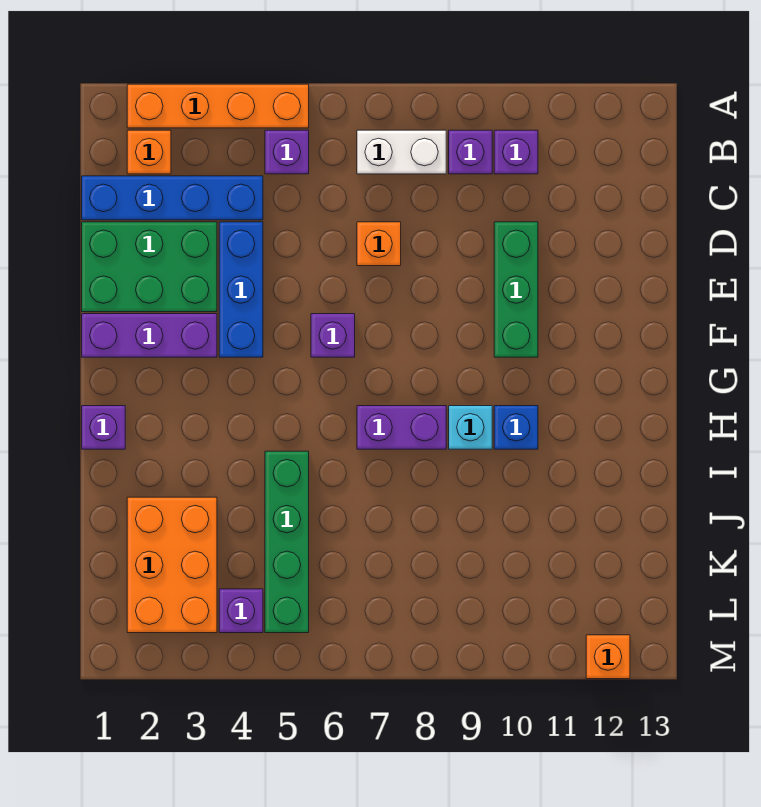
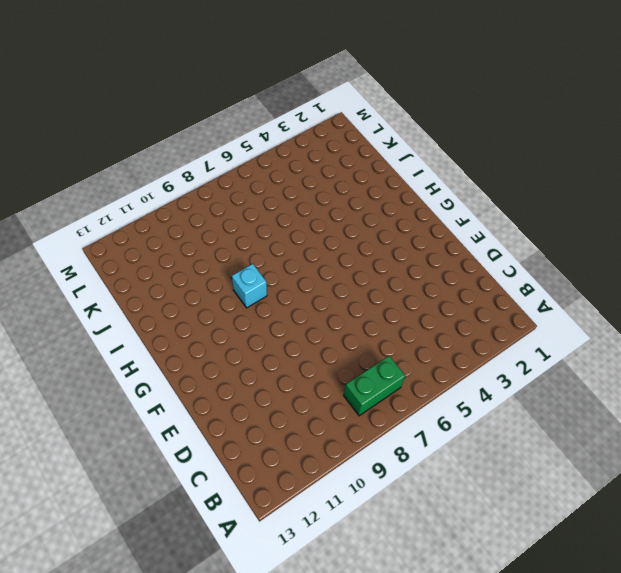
green brick B7:B8 level 1 -> white brick B7:B8 level 1
none -> orange brick A2:A5 level 1
none -> orange brick B2 level 1
none -> purple brick B5 level 1

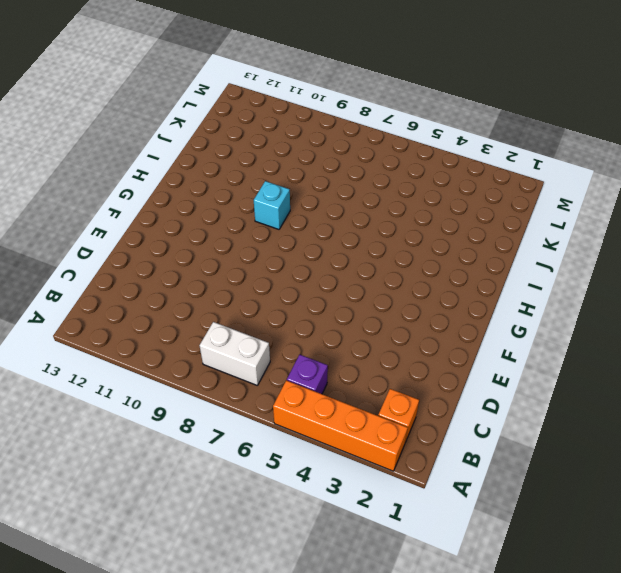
none -> purple brick B9 level 1
none -> purple brick B10 level 1
none -> blue brick C1:C4 level 1

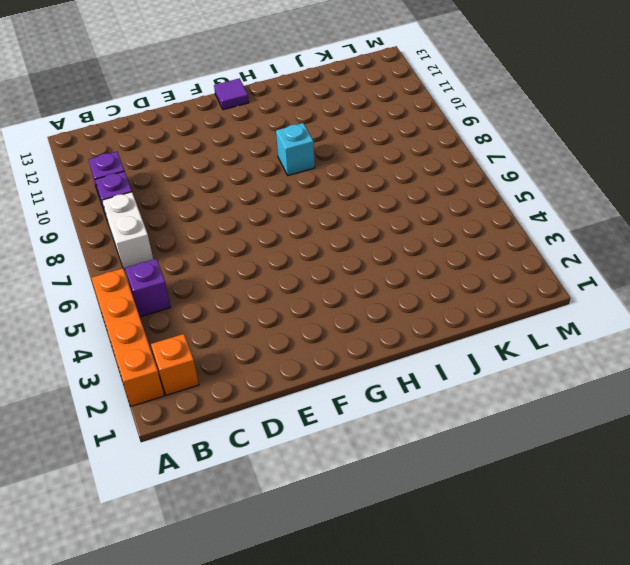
purple tile G13 level 1 -> none
none -> blue brick C1:C4 level 1
none -> green brick D1:E3 level 1
none -> blue brick D4:F4 level 1

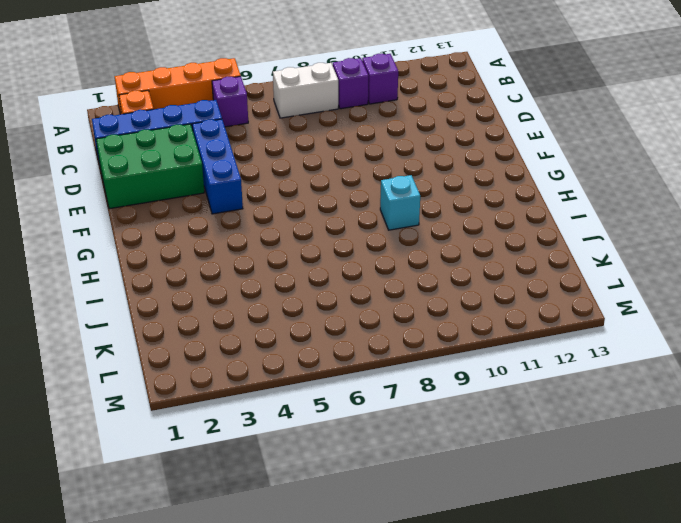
none -> orange brick D7 level 1
none -> green brick D10:F10 level 1
none -> purple brick F1:F3 level 1

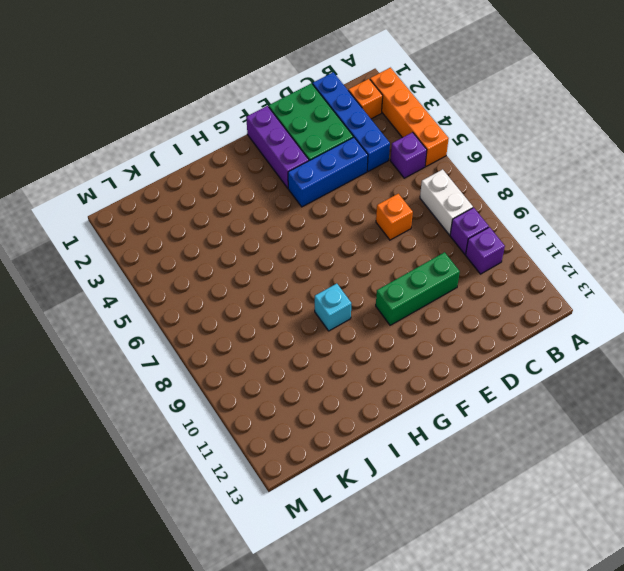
none -> purple brick F6 level 1
none -> purple brick H1 level 1
none -> purple brick H7:H8 level 1

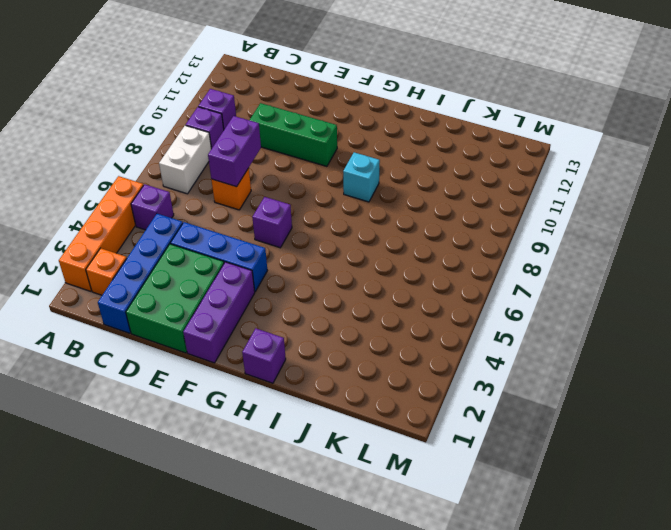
purple brick D7:D8 level 2 -> purple brick H7:H8 level 1
none -> blue brick H10 level 1
none -> green brick I5:L5 level 1
none -> orange brick J2:L3 level 1

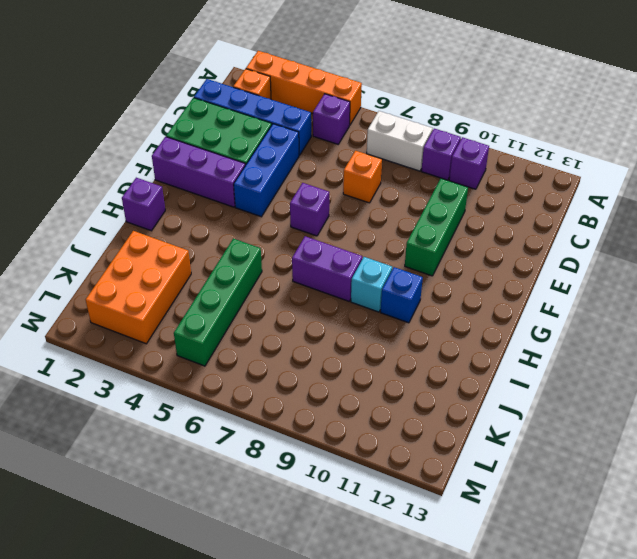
none -> purple brick L4 level 1
none -> orange brick M12 level 1

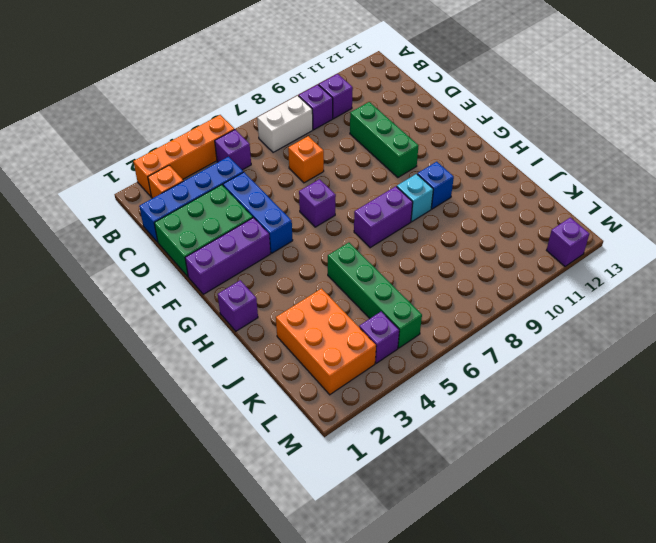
purple brick M12 level 1 -> orange brick M12 level 1

